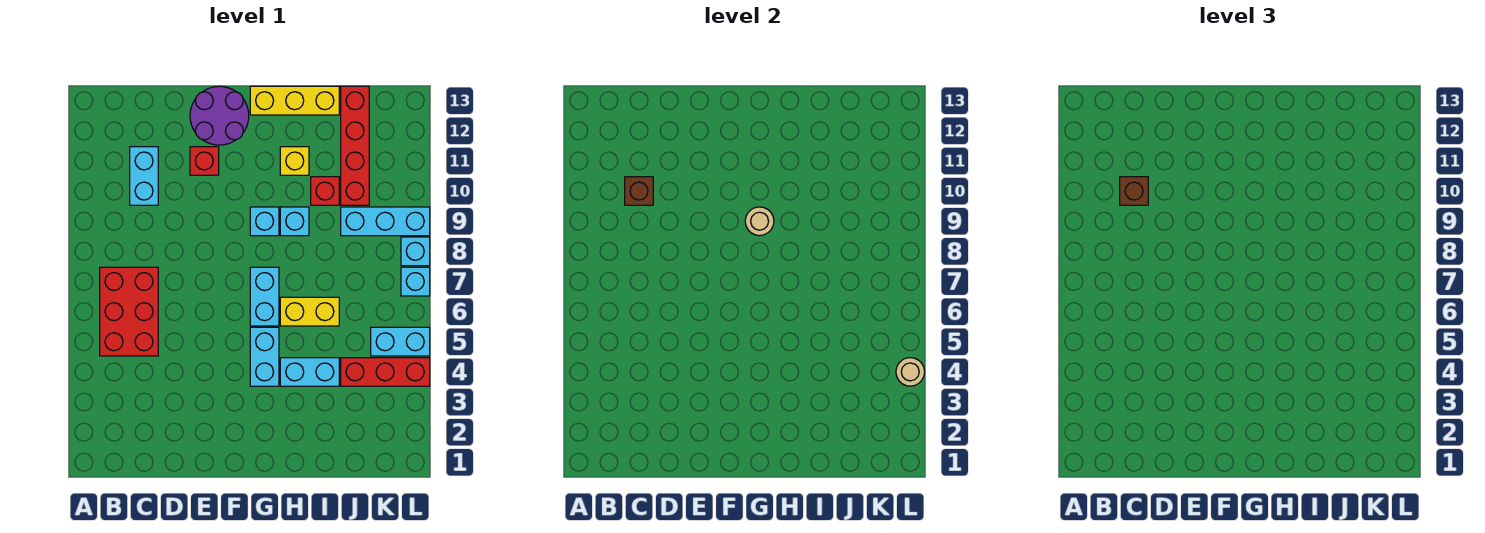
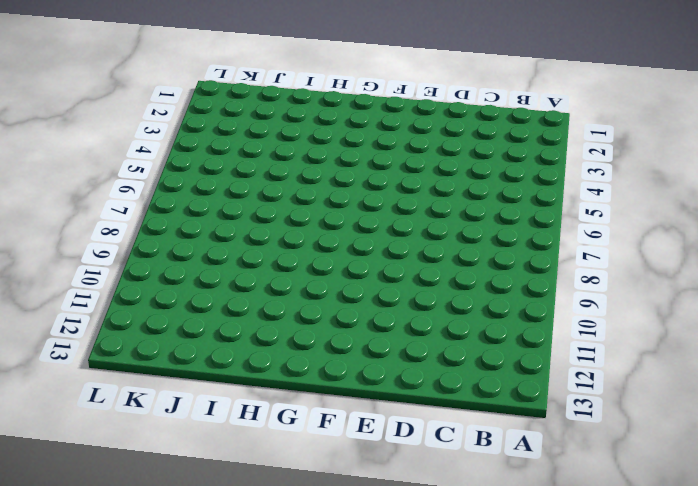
none -> red brick B5:C7 level 1
none -> cyan brick C10:C11 level 1
none -> red brick E11 level 1

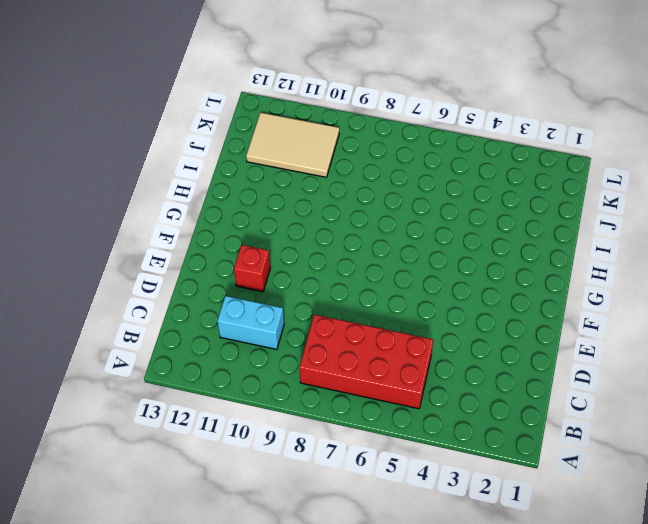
red brick B5:C8 level 1 -> red brick B5:C7 level 1
tan tile J10:K12 level 1 -> red brick J10:J13 level 1
none -> purple round brick E12:F13 level 1
none -> cyan brick G4:G5 level 1
none -> cyan brick G6:G7 level 1

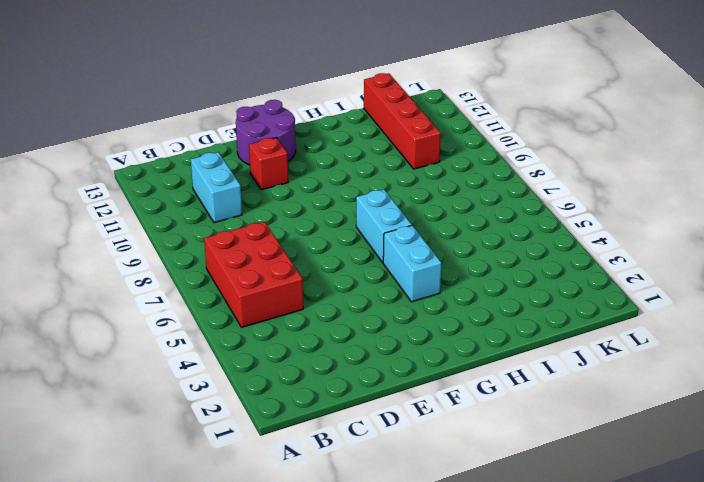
none -> cyan brick G9 level 1
none -> yellow brick G13:I13 level 1
none -> cyan brick H4:I4 level 1

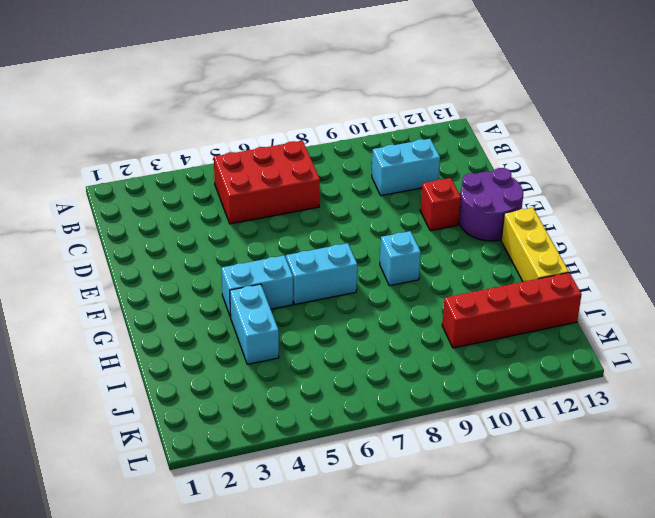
none -> yellow brick H6:I6 level 1
none -> cyan brick H9 level 1
none -> yellow brick H11 level 1

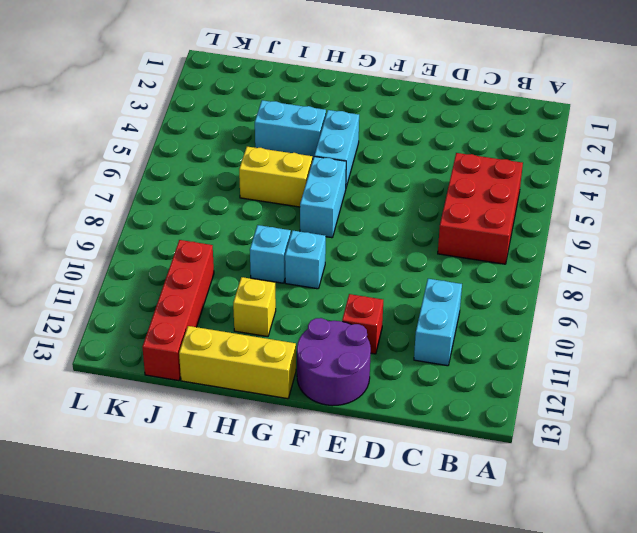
none -> red brick I10 level 1
none -> red brick J4:L4 level 1
none -> cyan brick J9:L9 level 1

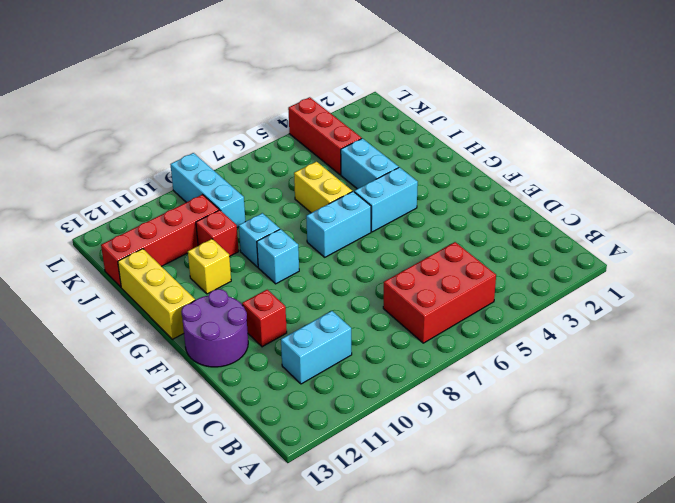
none -> cyan brick K5:L5 level 1
none -> cyan brick L7 level 1
none -> cyan brick L8 level 1

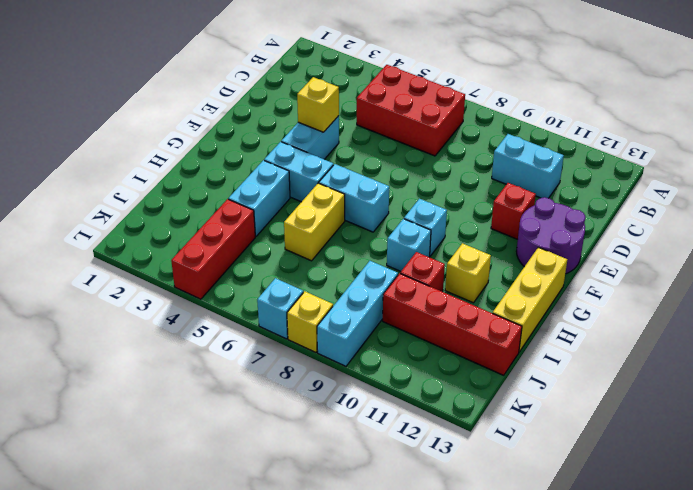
cyan brick E4:F4 level 1 -> cyan brick K5:L5 level 1
yellow brick E4 level 2 -> none
yellow brick L8 level 1 -> cyan brick L8 level 1
none -> brown brick C10 level 2
none -> tan round brick G9 level 2
none -> tan round brick L4 level 2

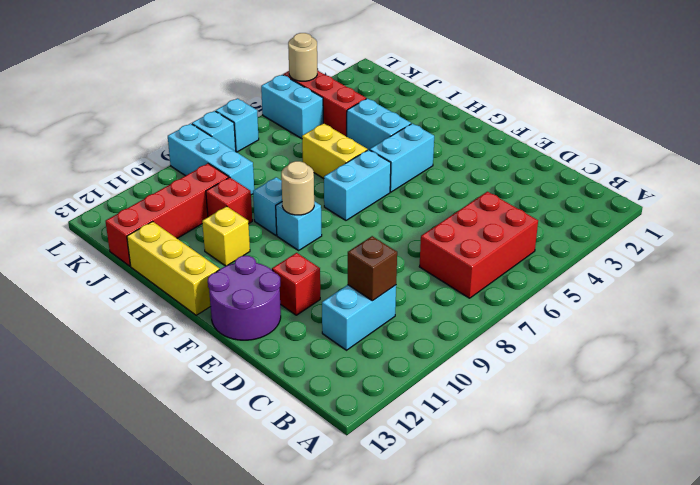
none -> brown brick C10 level 3

